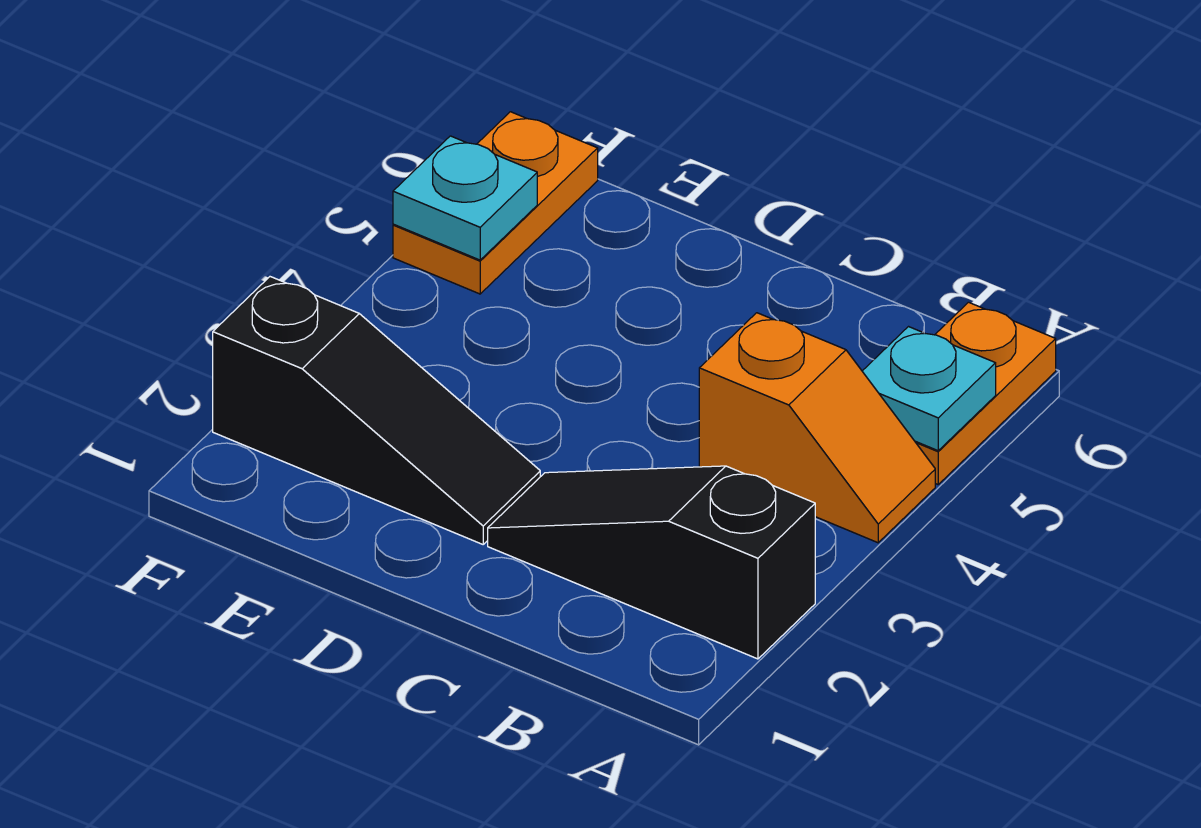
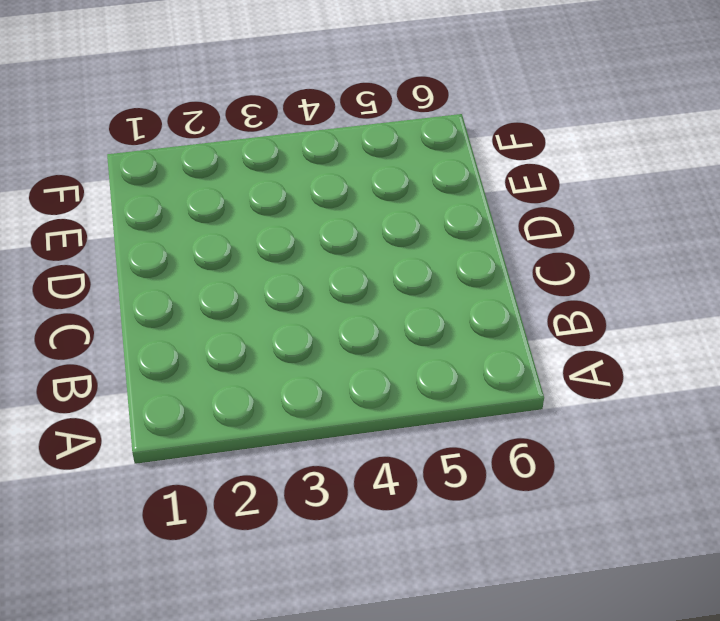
none -> black slope A2:C2 level 1 top A
none -> orange slope A4:B4 level 1 top B

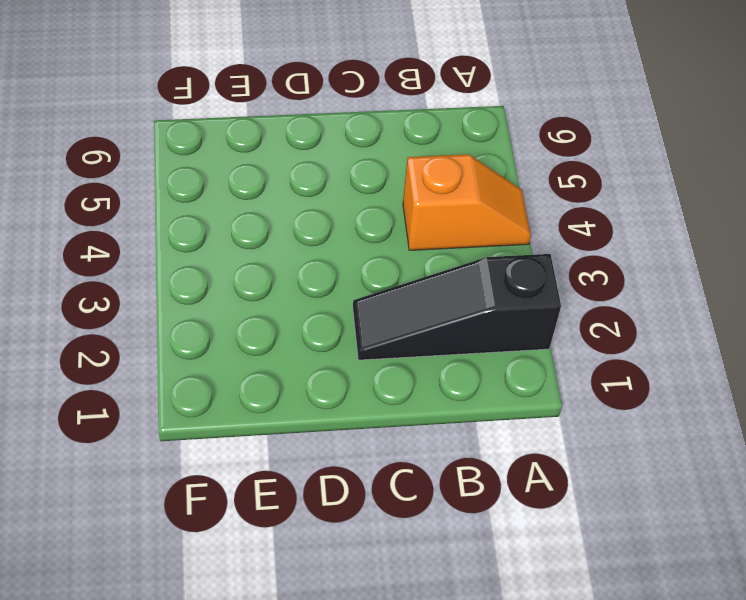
none -> orange plate A5:A6 level 1
none -> black slope D2:F2 level 1 top F

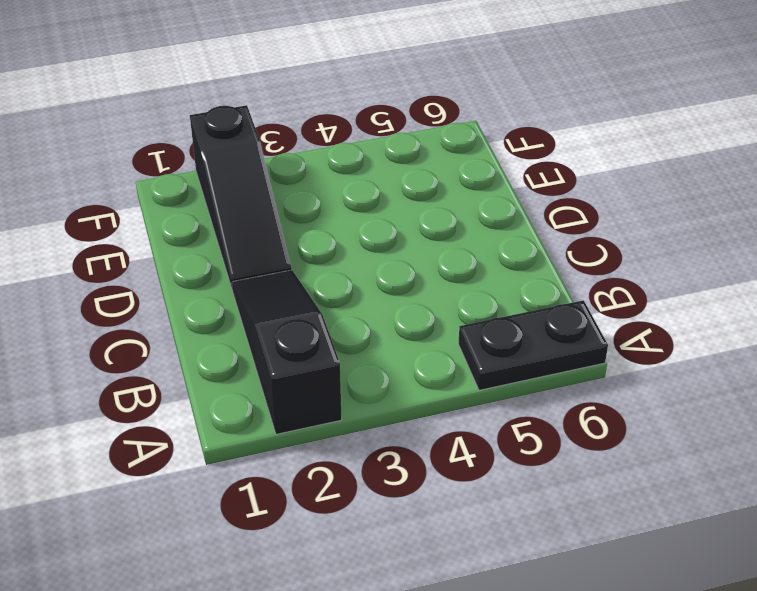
black plate A5:A6 level 1 -> orange plate A5:A6 level 1
none -> orange slope A4:B4 level 1 top B
none -> orange plate F5:F6 level 1

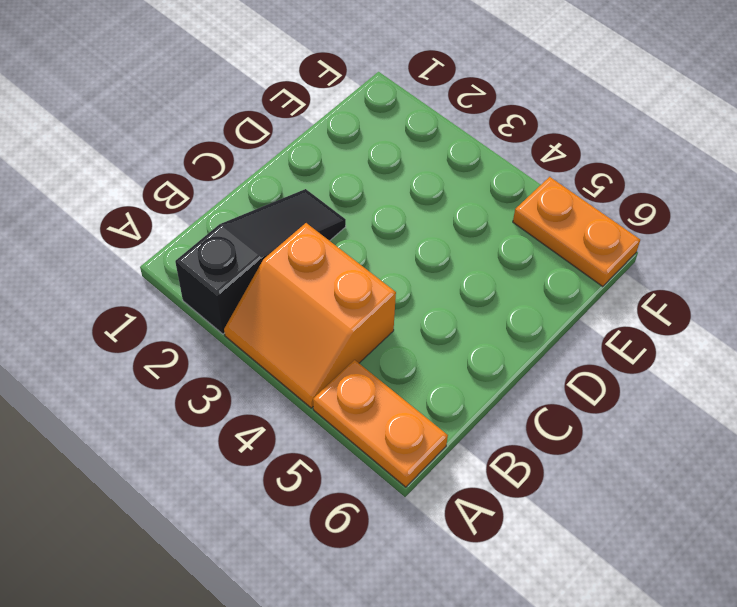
orange slope A3:B4 level 1 top B -> orange slope A4:B4 level 1 top B
none -> black slope D2:F2 level 1 top F
none -> cyan plate A5 level 2

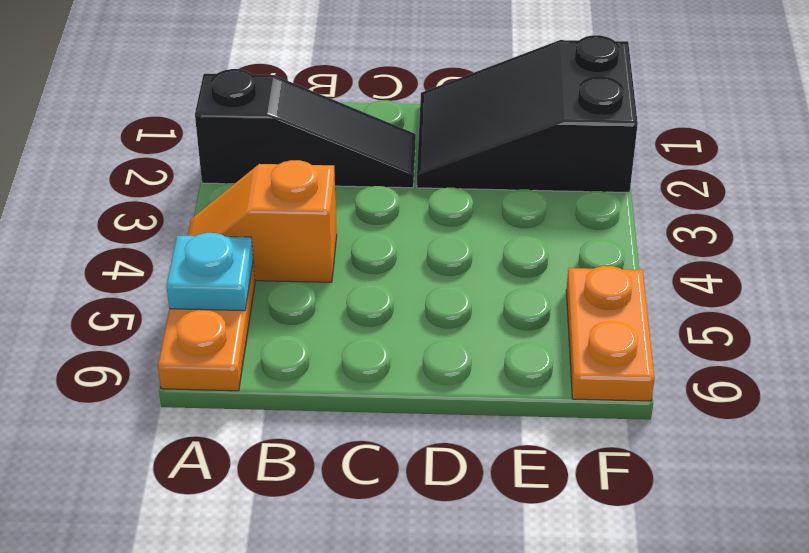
black slope D1:F2 level 1 top F -> black slope D2:F2 level 1 top F
none -> cyan plate F5 level 2

